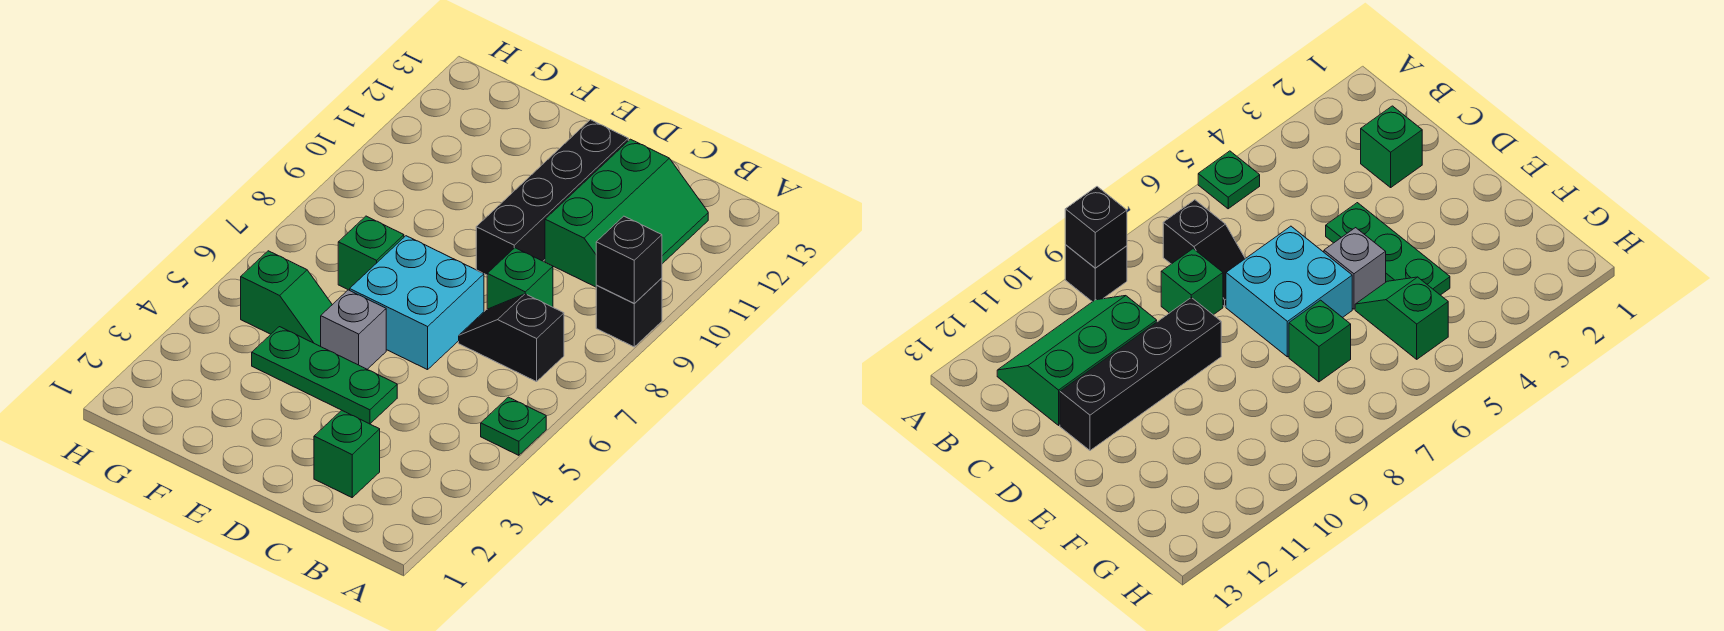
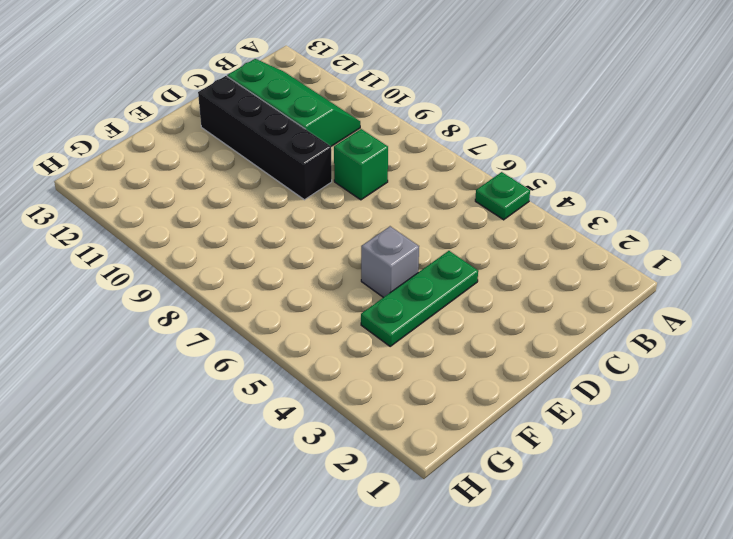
none -> black brick A9 level 1
none -> black slope B7:C7 level 1 top B
none -> green brick C2 level 1

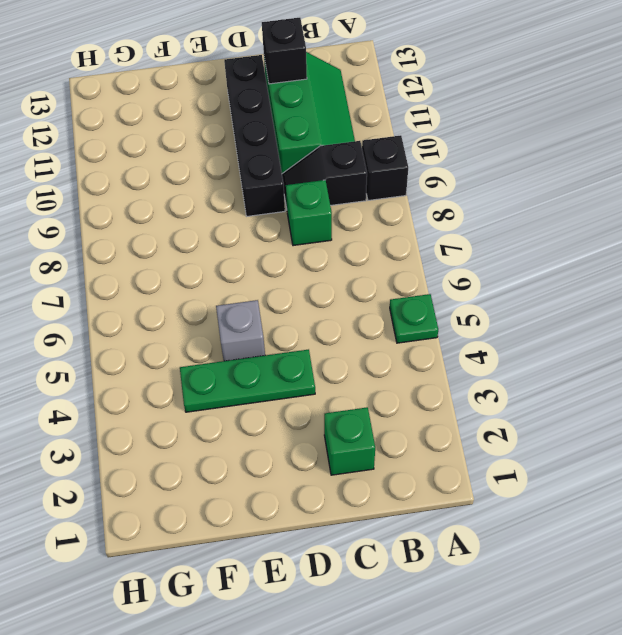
black slope B9:C9 level 1 top B -> black slope B7:C7 level 1 top B
black brick C12 level 2 -> black brick A9 level 2
none -> cyan brick D6:E7 level 1
none -> green slope F5:G5 level 1 top G
none -> green brick F7 level 1

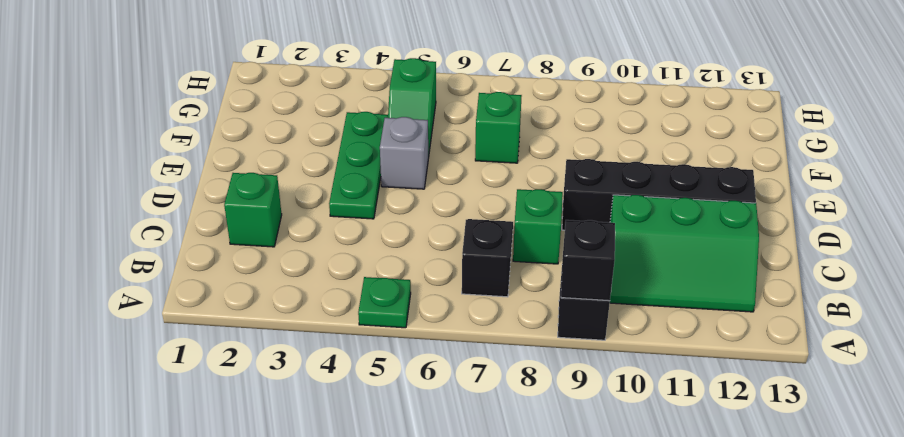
none -> cyan brick D6:E7 level 1

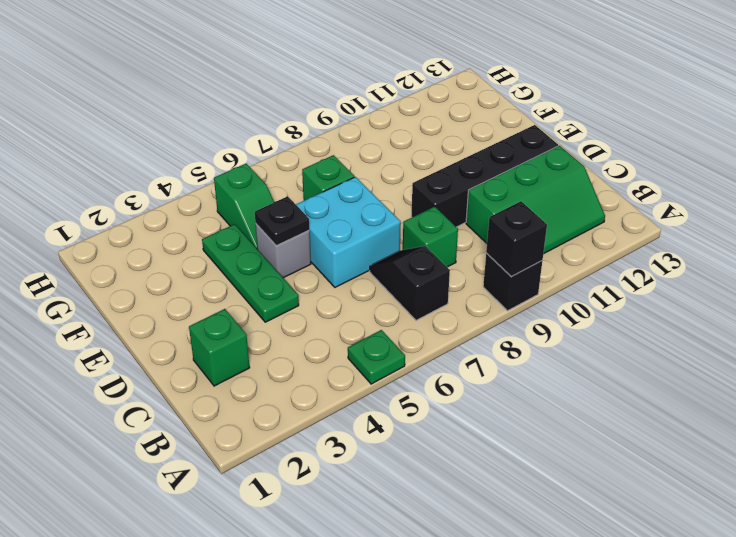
black plate E5 level 2 -> none

